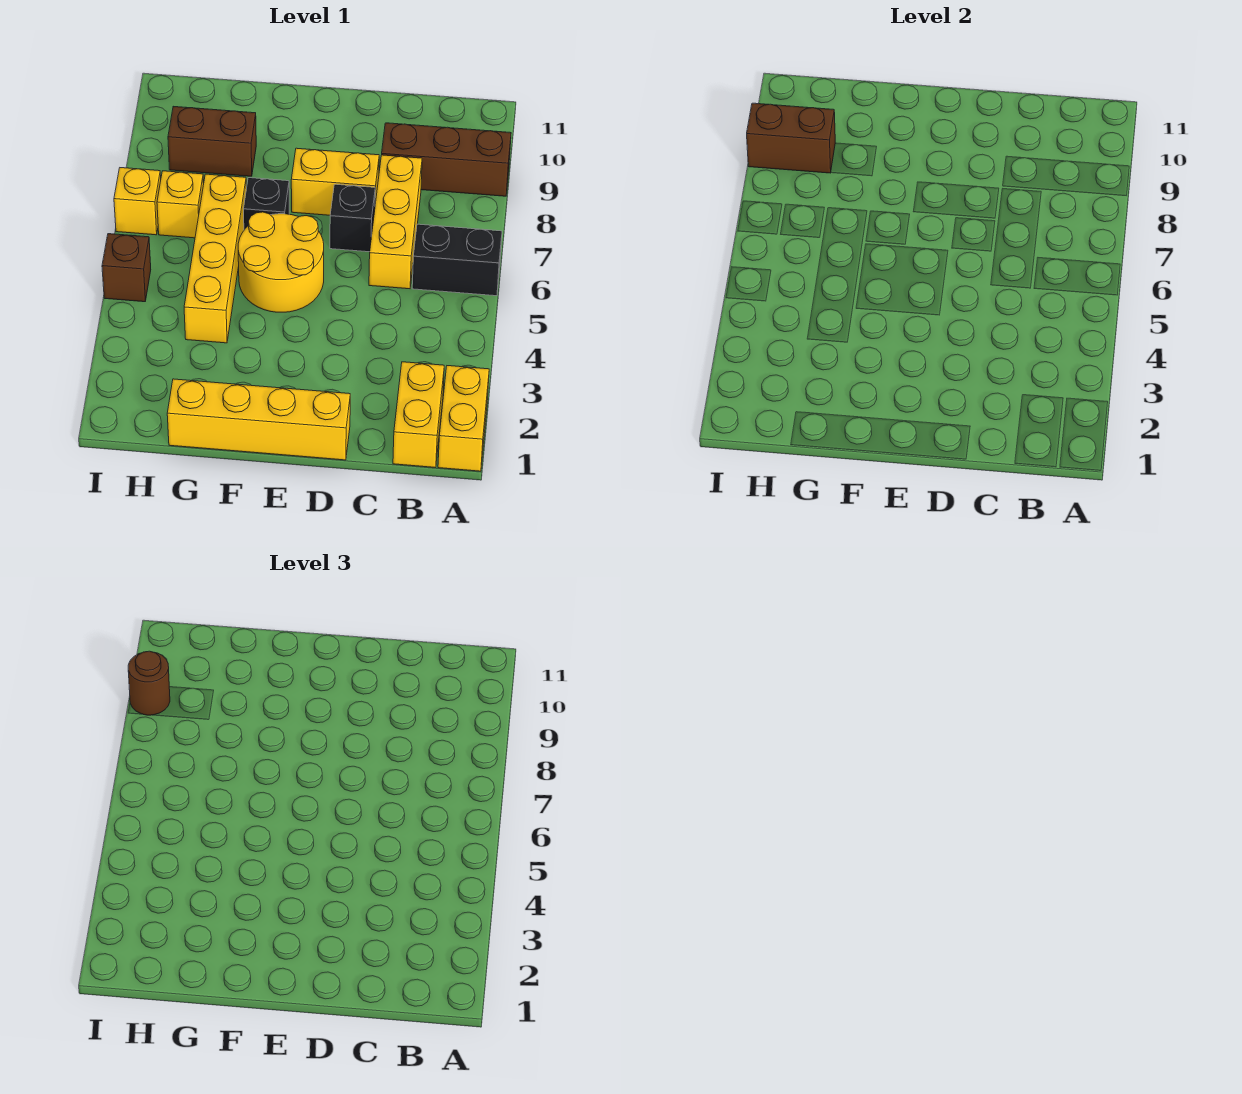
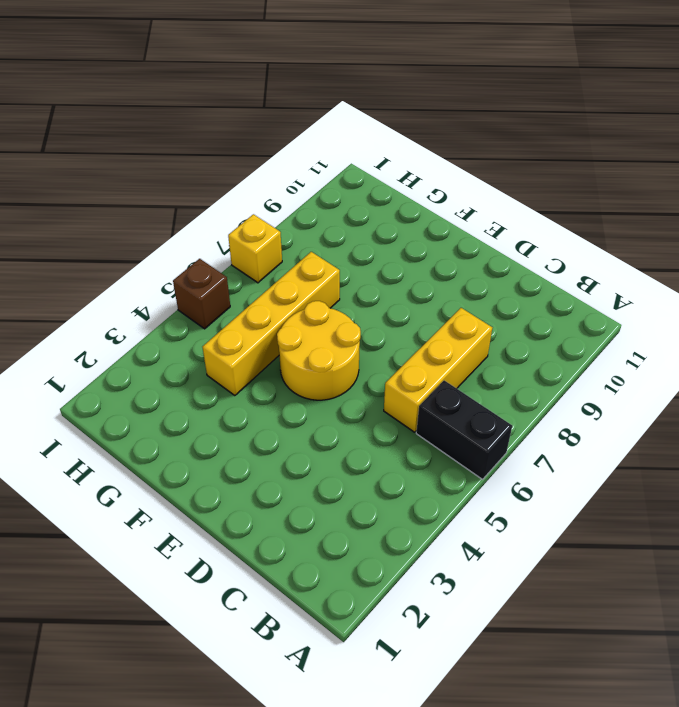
none -> yellow brick A1:A2 level 1
none -> brown brick A9:C9 level 1
none -> yellow brick B1:B2 level 1

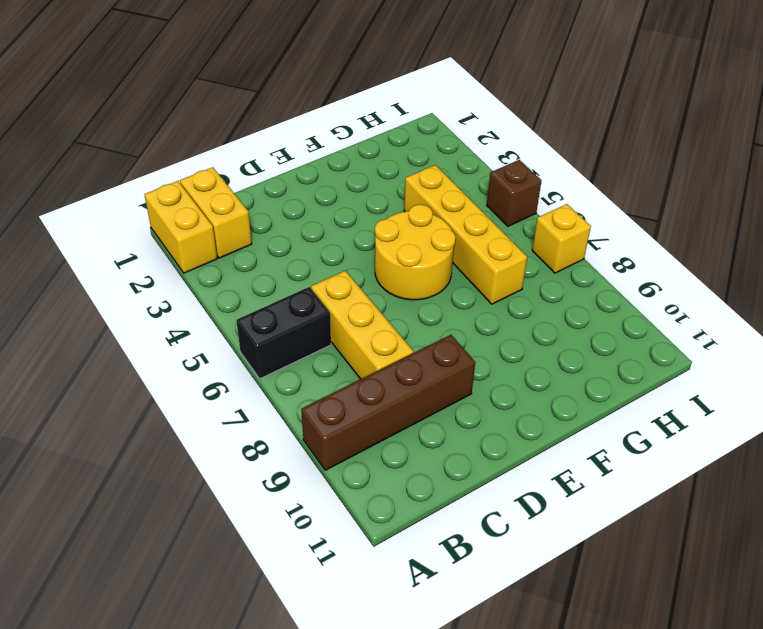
brown brick A9:D9 level 1 -> brown brick A9:C9 level 1
none -> yellow brick D1:G1 level 1
none -> black brick D7 level 1
none -> yellow brick D8:E8 level 1

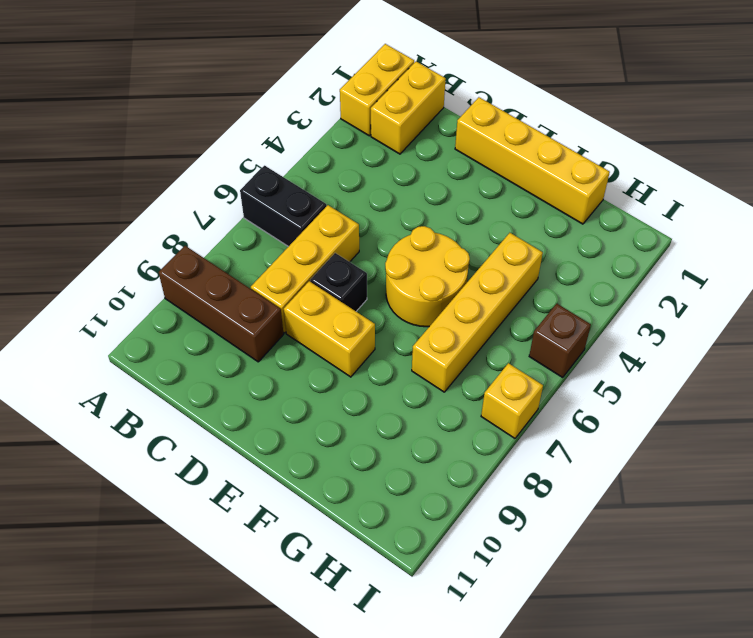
none -> black brick F7 level 1
none -> brown brick G9:H9 level 1
none -> yellow brick H7 level 1

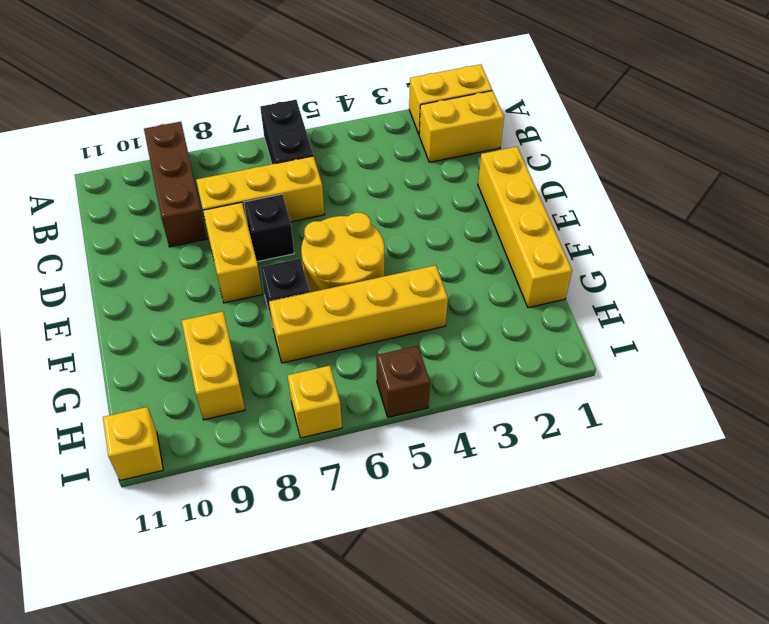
yellow brick G9:H9 level 1 -> brown brick G9:H9 level 1
yellow brick I11 level 1 -> yellow brick H7 level 1
none -> brown brick H9:I9 level 2
none -> brown round brick I9 level 3

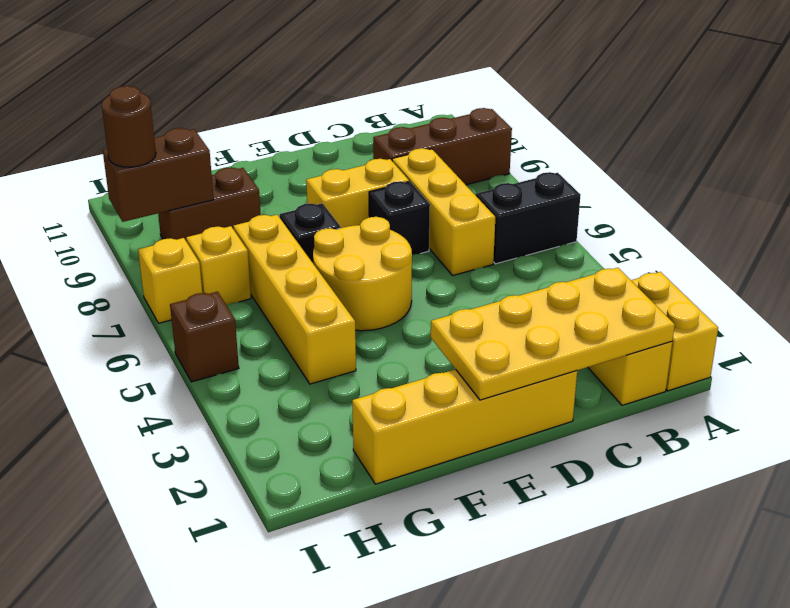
yellow plate B1:E2 level 2 -> none

